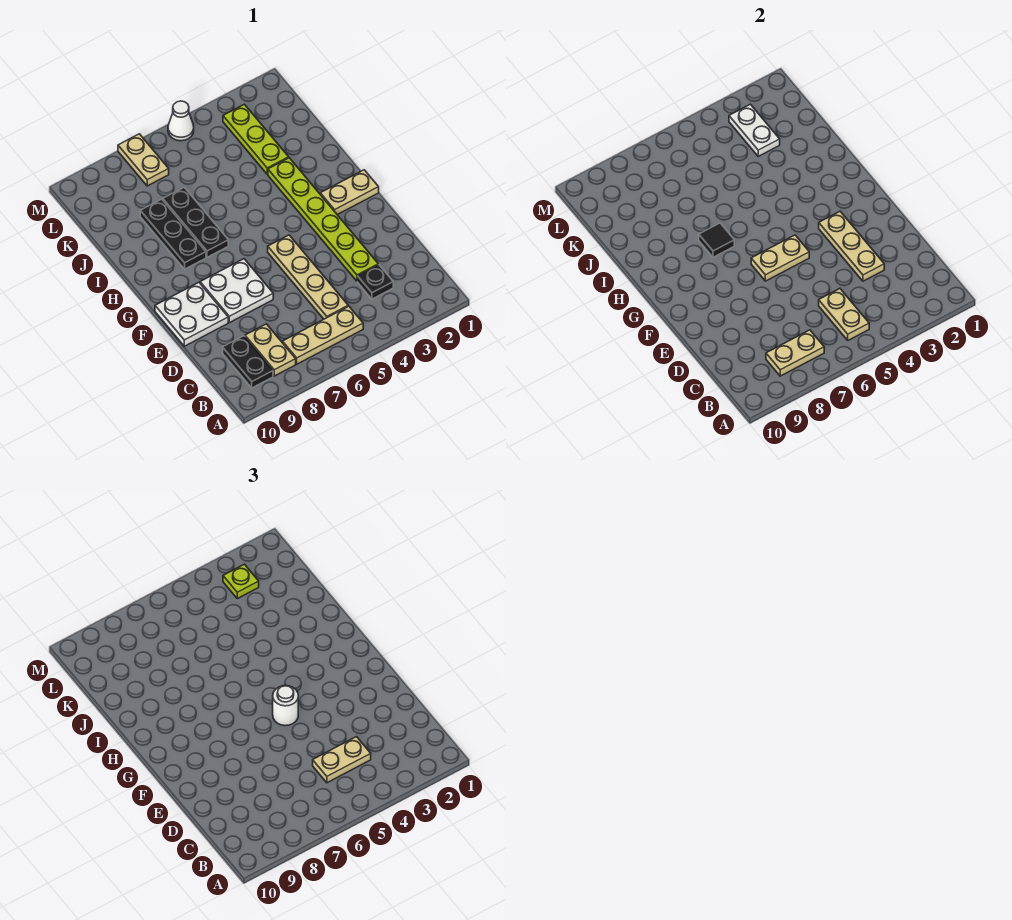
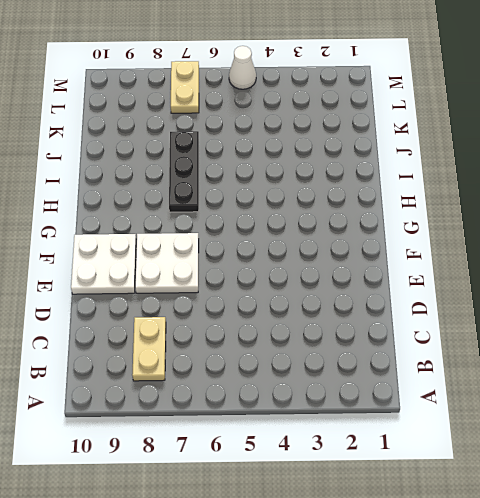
none -> tan plate B5:B7 level 1
none -> black plate B9:C9 level 1
none -> black plate C3 level 1

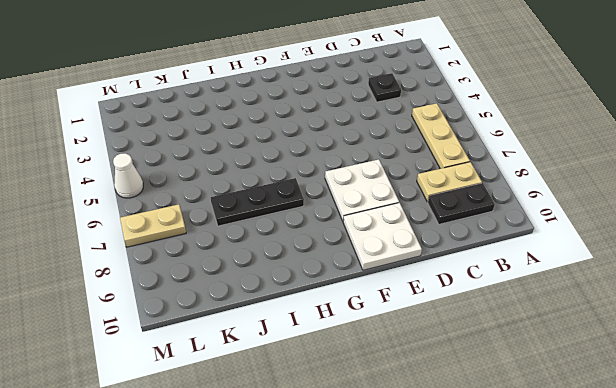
none -> tan plate C5:F5 level 1
none -> lime plate D3:I3 level 1
none -> tan plate G1:G2 level 1

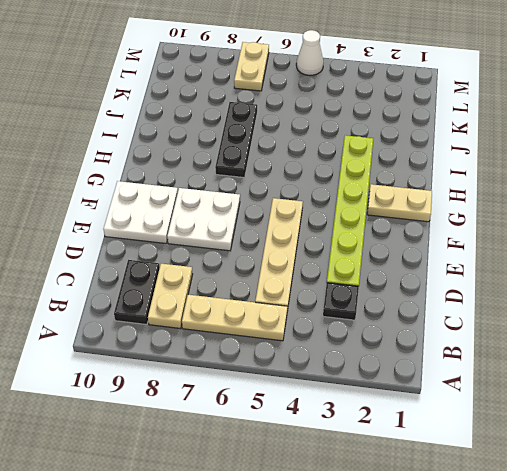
none -> black plate H8:J8 level 1
none -> lime plate J3:L3 level 1
none -> tan plate B5:C5 level 2

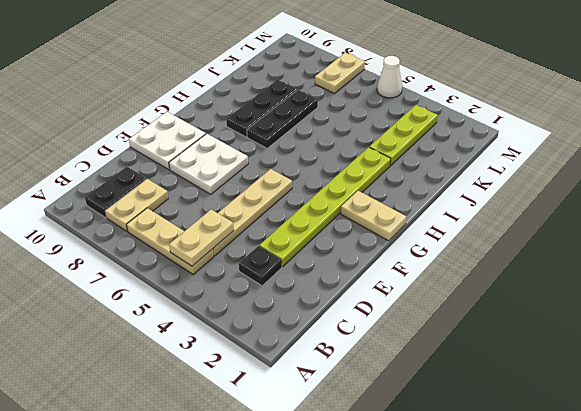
none -> tan plate B7:B8 level 2
none -> tan plate D3:F3 level 2
none -> tan plate F5:F6 level 2

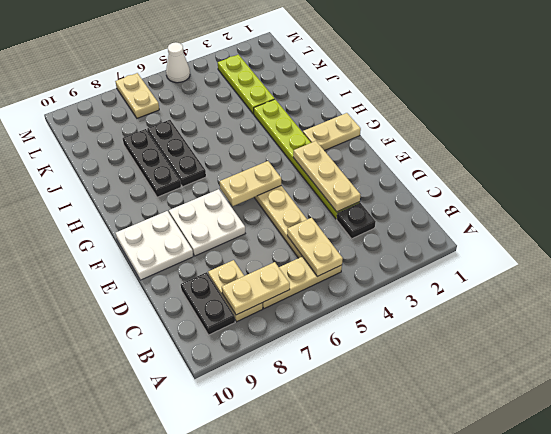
none -> black tile H7 level 2
none -> white plate K3:L3 level 2
none -> tan plate C4:C5 level 3

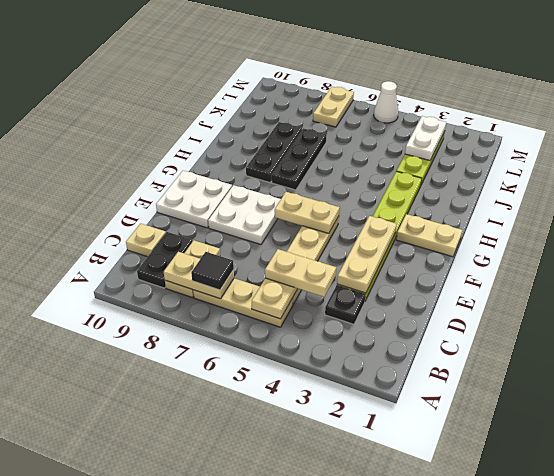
black tile B7 level 3 -> black tile H7 level 2
tan plate C10 level 1 -> none
none -> white round brick F5 level 3
none -> lime plate L3 level 3

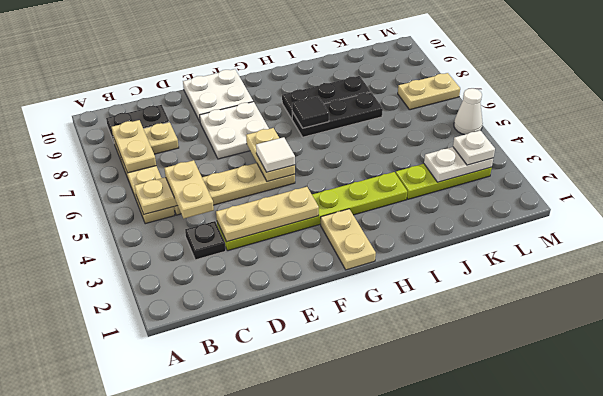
white tile F5 level 3 -> white round brick F5 level 3
white plate L3 level 3 -> lime plate L3 level 3

